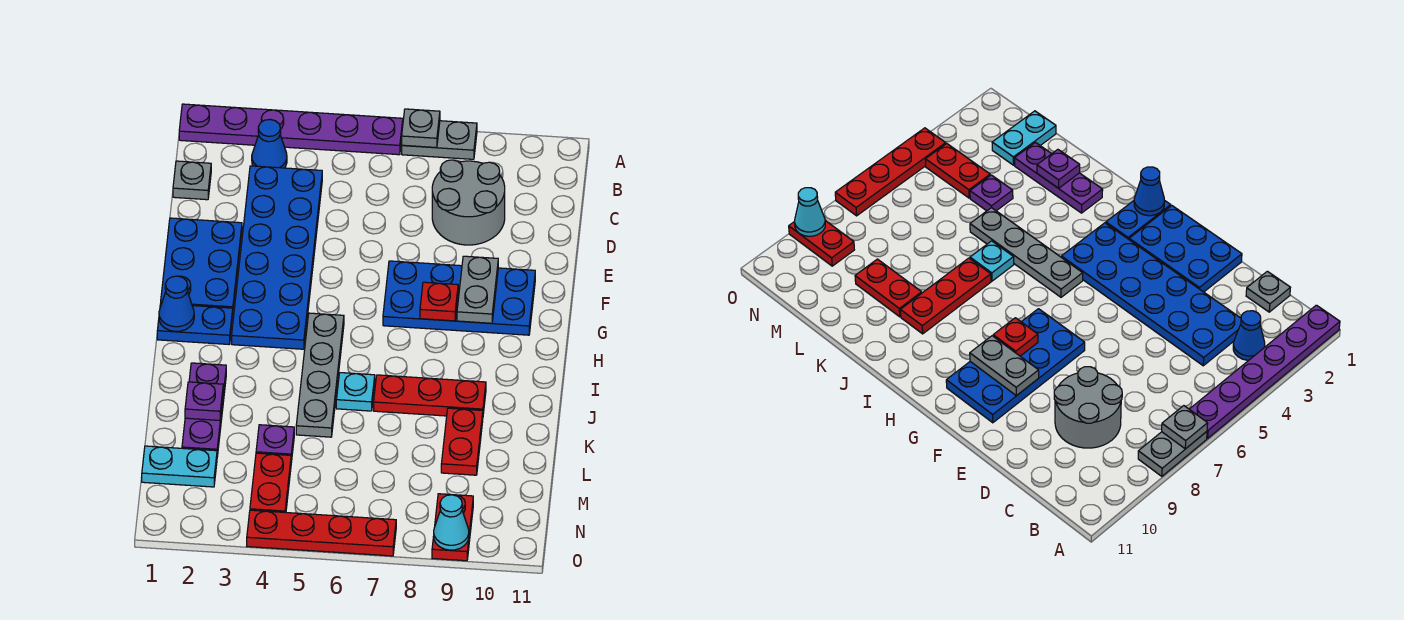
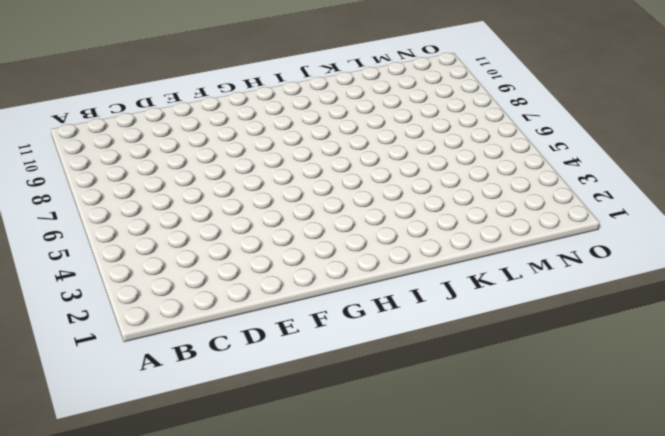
none -> purple plate A1:A6 level 1
none -> grey plate A7:A8 level 1
none -> blue cone B3 level 1

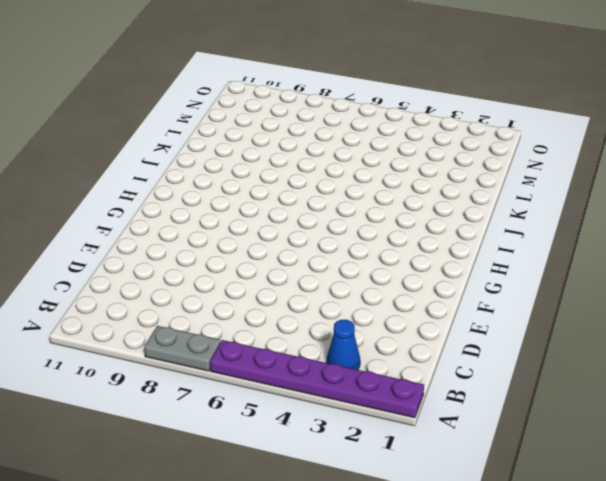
none -> grey plate C1 level 1
none -> blue plate C3:H4 level 1
none -> grey round brick C8:D9 level 1

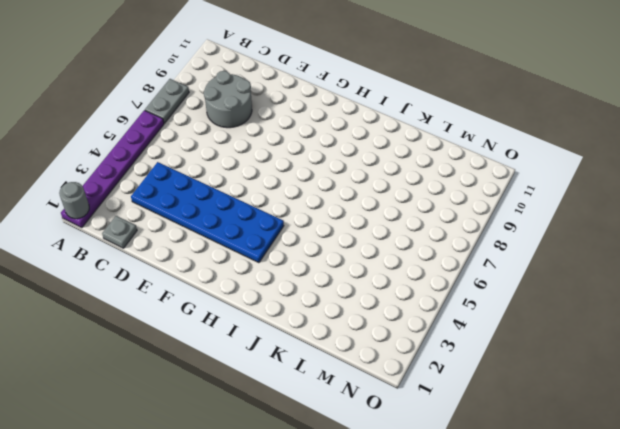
grey round brick A1 level 2 -> none
none -> blue cone B3 level 1
none -> blue plate E1:G2 level 1
none -> blue plate F7:G10 level 1

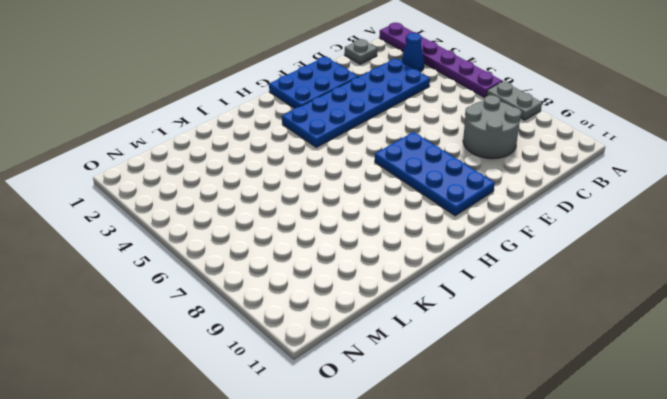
none -> blue plate H1:H2 level 1
none -> grey plate H5:K5 level 1
none -> purple plate J2:L2 level 1

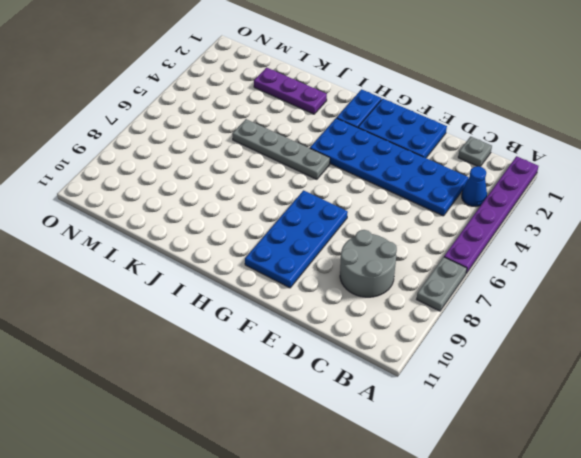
none -> cyan plate J6 level 1
none -> red plate J7:J9 level 1
none -> red plate K9:L9 level 1

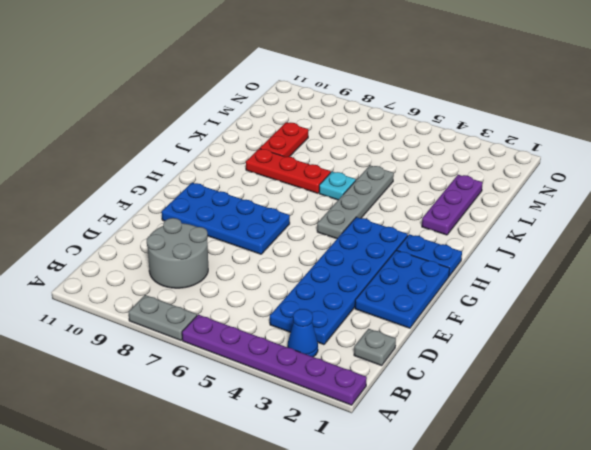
none -> purple plate L4 level 1
none -> cyan plate M1:M2 level 1
none -> red plate M4:N4 level 1

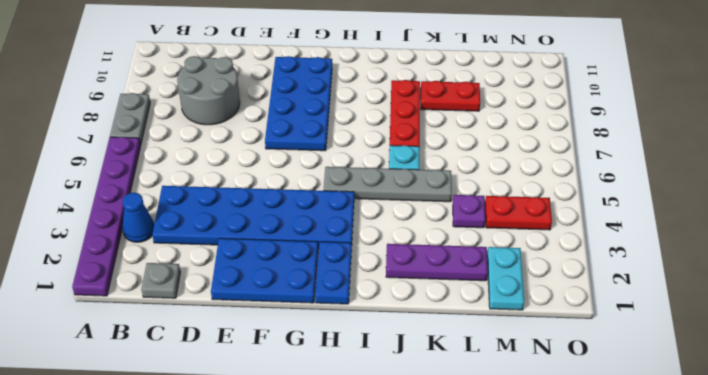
none -> red plate N9:O9 level 1
none -> red plate O4:O7 level 1
none -> grey plate A7 level 2

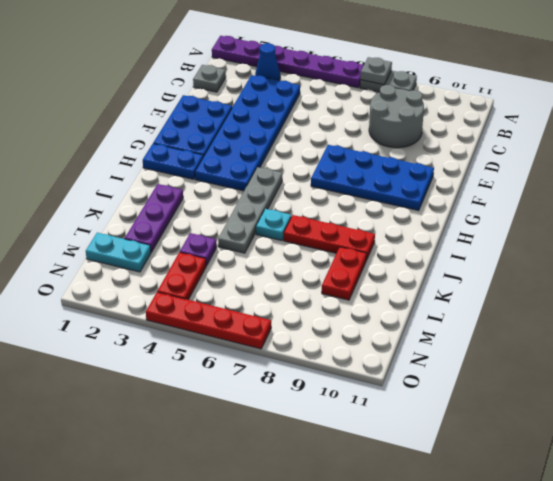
none -> red plate N9:O9 level 1
none -> grey plate F9:G9 level 2
none -> red plate G8 level 2

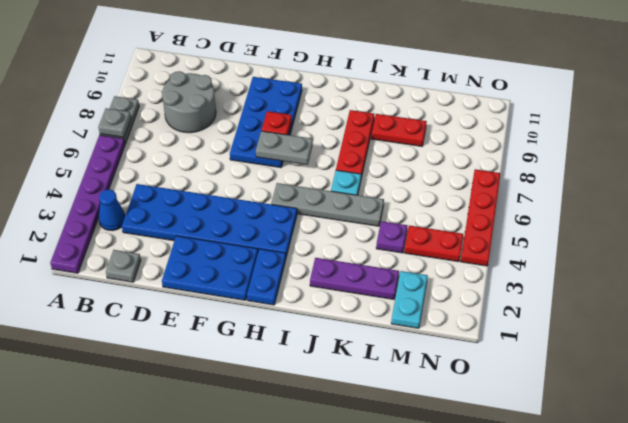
grey plate G7:H7 level 2 -> grey plate F9:G9 level 2
none -> red plate N9:O9 level 1
none -> blue cone H1 level 2
none -> purple plate K2 level 2

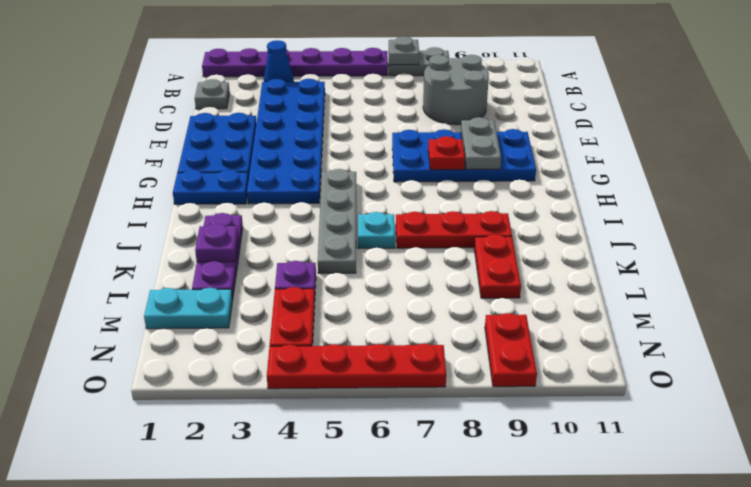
none -> blue cone H1 level 2
none -> cyan cone O9 level 2

